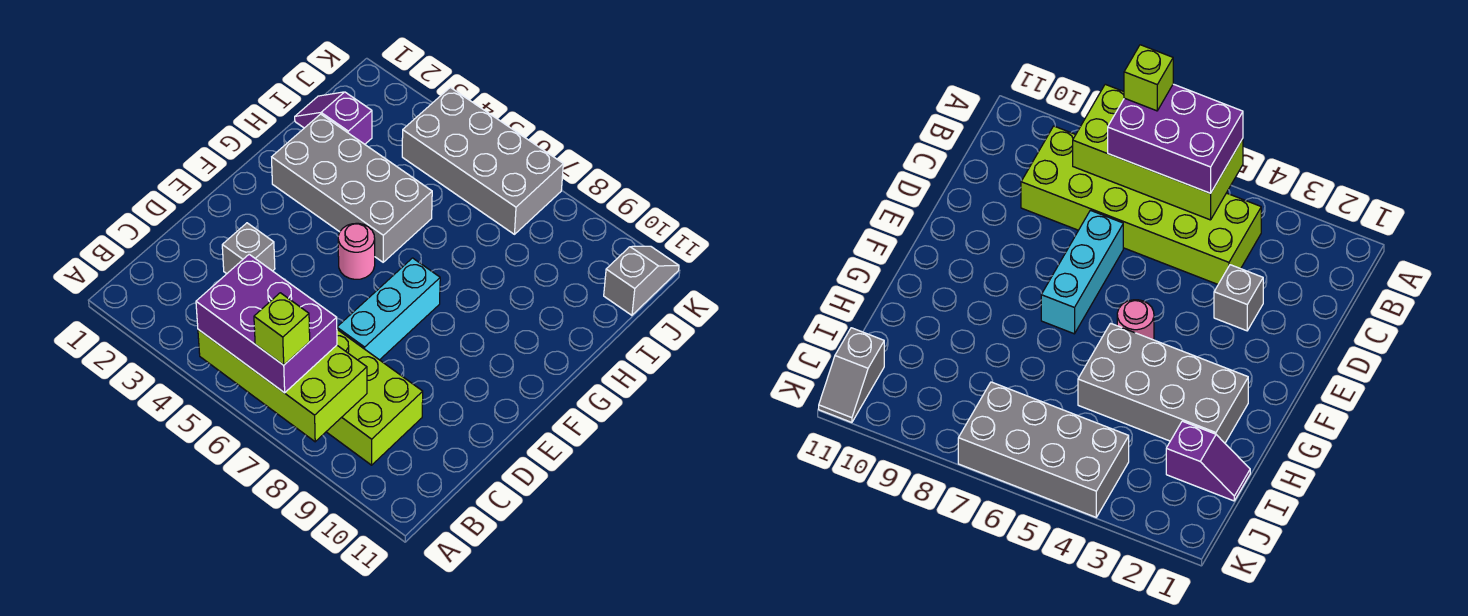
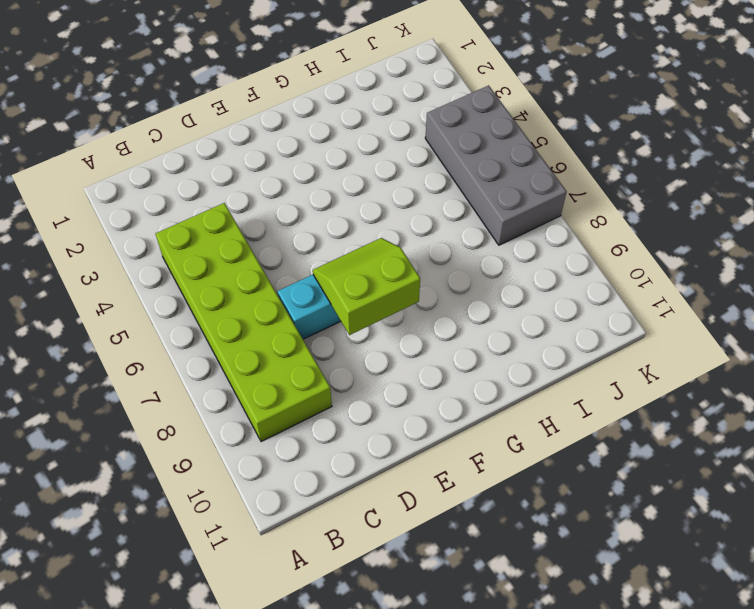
lime slope E7:F8 level 2 top 8 -> none
none -> grey brick D3 level 1
none -> pink round brick F5 level 1

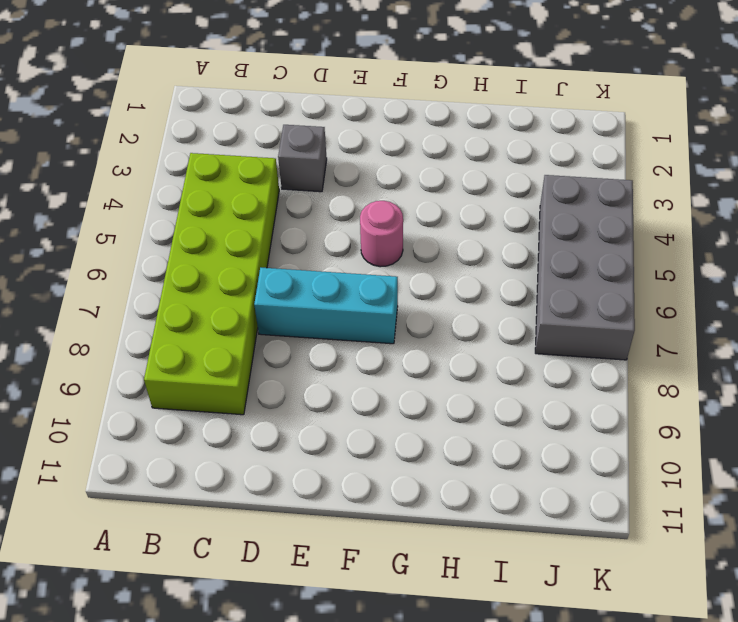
none -> grey brick G2:H5 level 1
none -> purple slope I1:I2 level 1 top 2

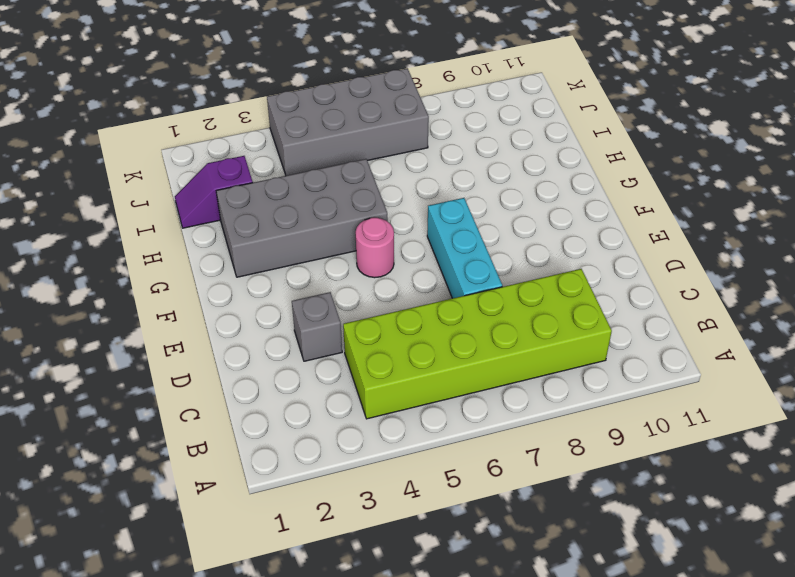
none -> grey slope J11:K11 level 1 top J
none -> lime brick A5:B8 level 2

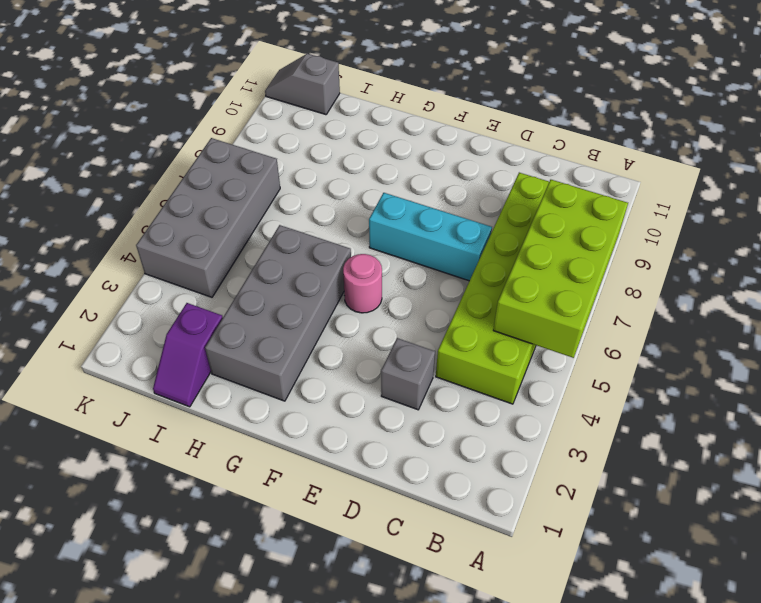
none -> purple brick A5:B7 level 3
none -> lime brick A7 level 4

